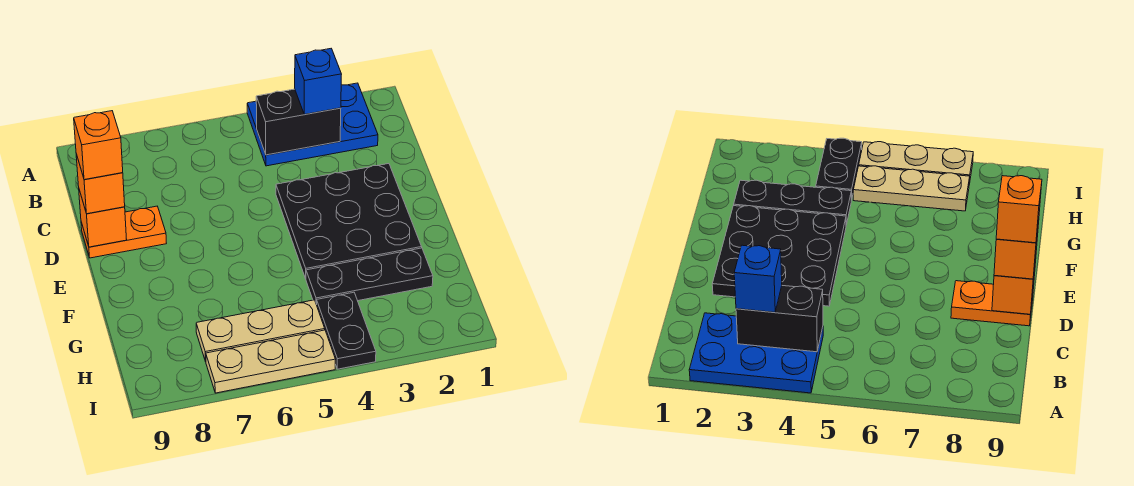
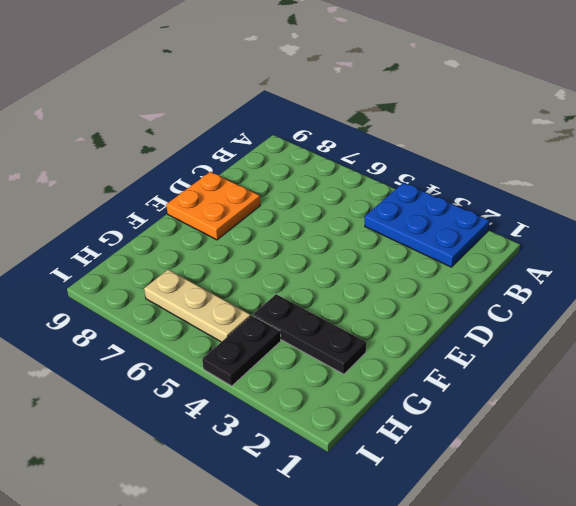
orange plate D8:E9 level 1 -> orange plate D8:D9 level 1
none -> black plate D2:F4 level 1
none -> tan plate I5:I7 level 1
none -> black brick B3:B4 level 2

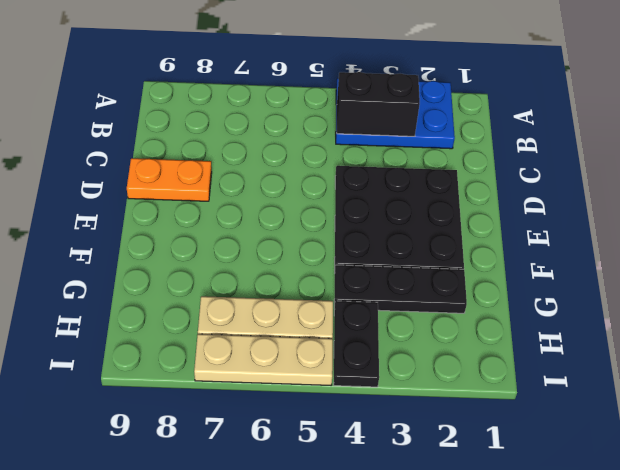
none -> orange brick D9 level 2
none -> blue brick B3 level 3
none -> orange brick D9 level 3

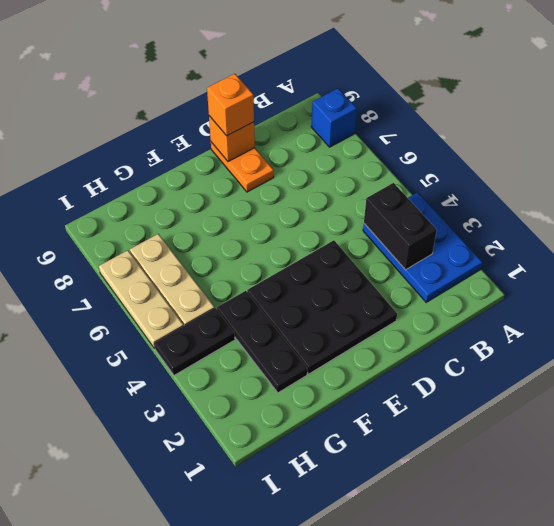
blue brick A8 level 1 -> blue brick B3 level 3
none -> orange brick D9 level 4

